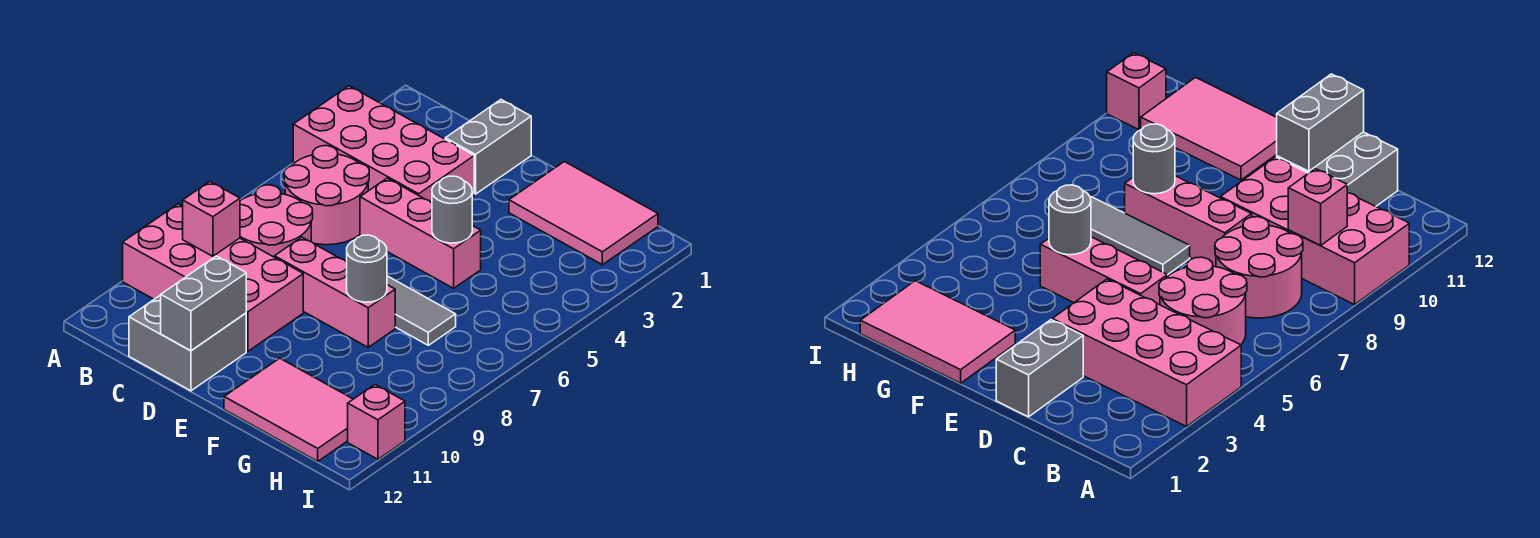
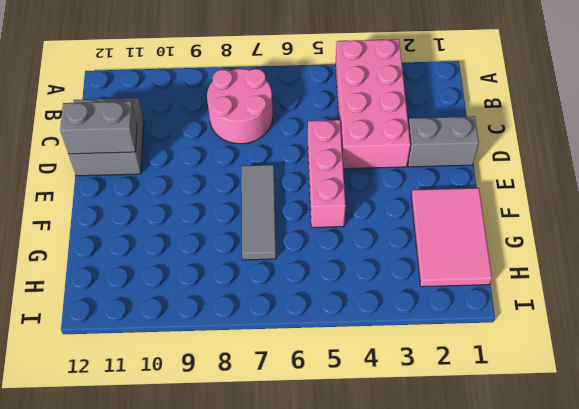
none -> pink brick A9:D10 level 1
none -> pink round brick B5:C6 level 1
none -> pink brick D8:F8 level 1

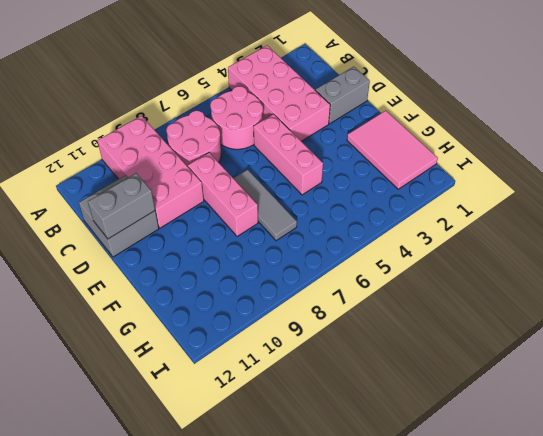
none -> pink tile F11:H12 level 1
none -> pink brick I11 level 1
none -> pink brick B9 level 2

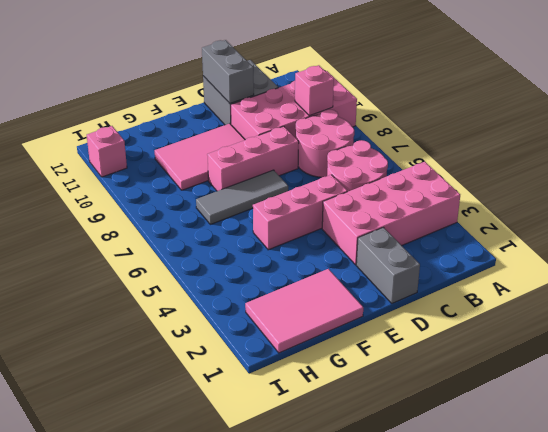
pink tile E9:G10 level 1 -> pink tile F11:H12 level 1
none -> grey round brick F5 level 2
none -> grey round brick F8 level 2

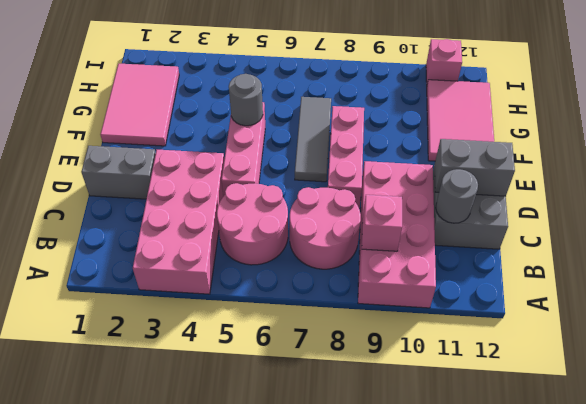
grey round brick C11 level 2 -> grey round brick F8 level 2

